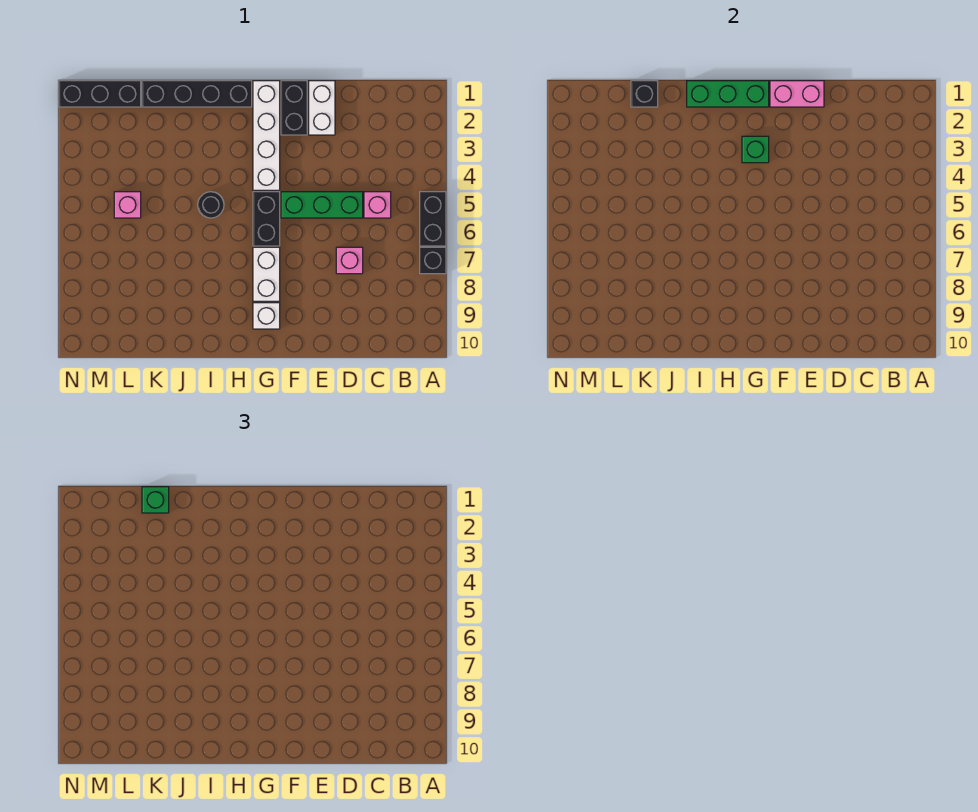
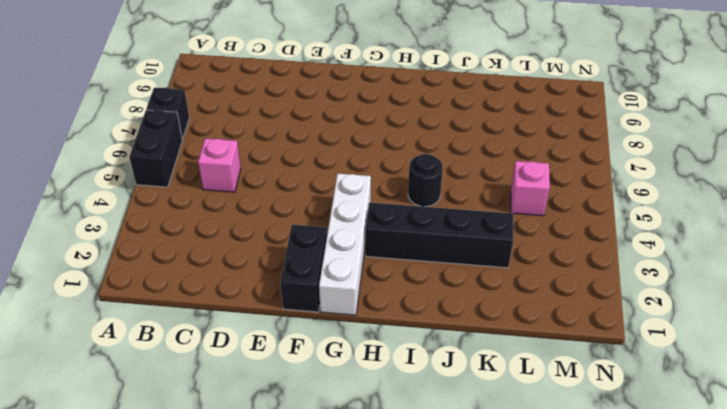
black brick H3:K3 level 1 -> black brick H1:K1 level 1
none -> green brick D5:F5 level 1
none -> pink brick D7 level 1
none -> white brick E1:E2 level 1

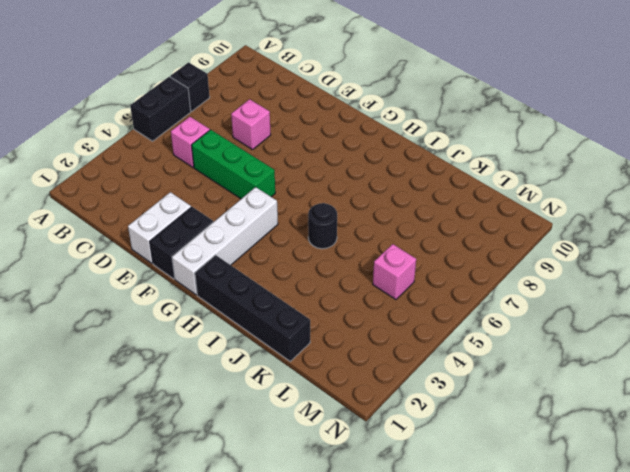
none -> black brick G5:G6 level 1
none -> white brick G7:G8 level 1
none -> white brick G9 level 1

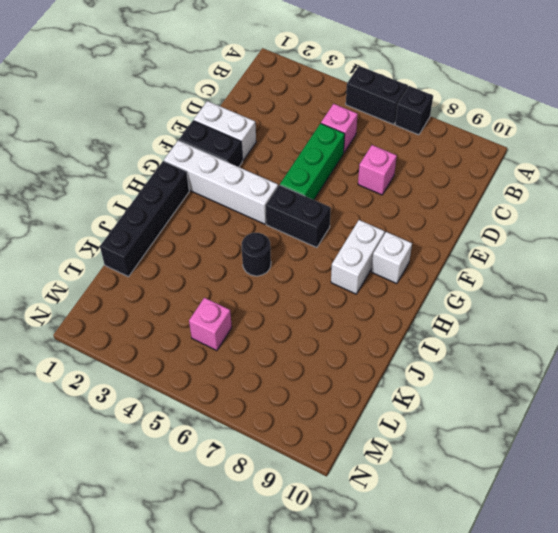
white brick G8:H8 level 1 -> white brick G7:G8 level 1
none -> black brick L1:N1 level 1
none -> pink brick E1:F1 level 2
none -> green brick G1:I1 level 2

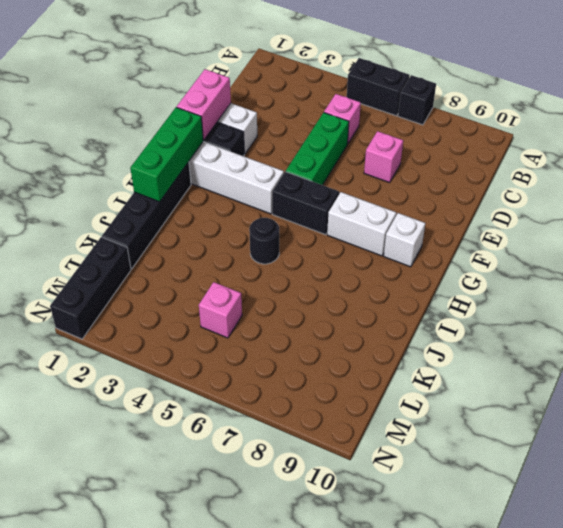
none -> green brick G3 level 2
none -> black brick K1 level 2
none -> green brick K1 level 3

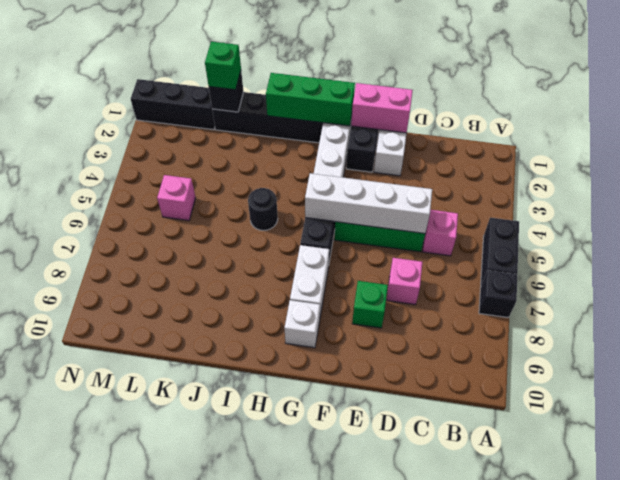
white brick D5:G5 level 2 -> none
green brick E8 level 1 -> green brick G3 level 2

